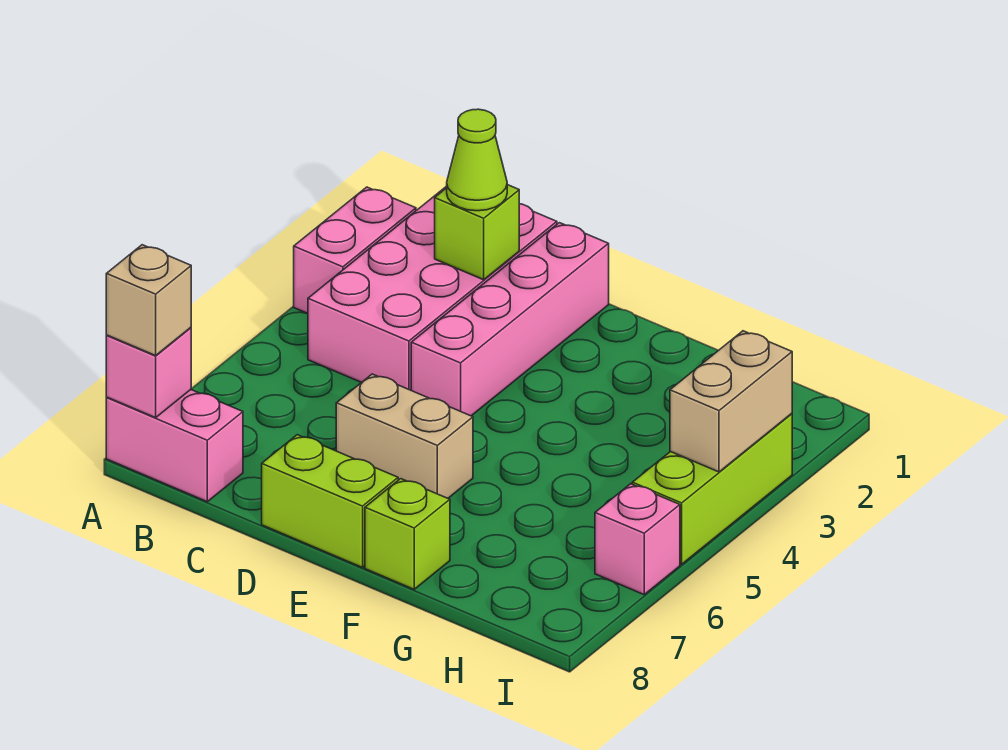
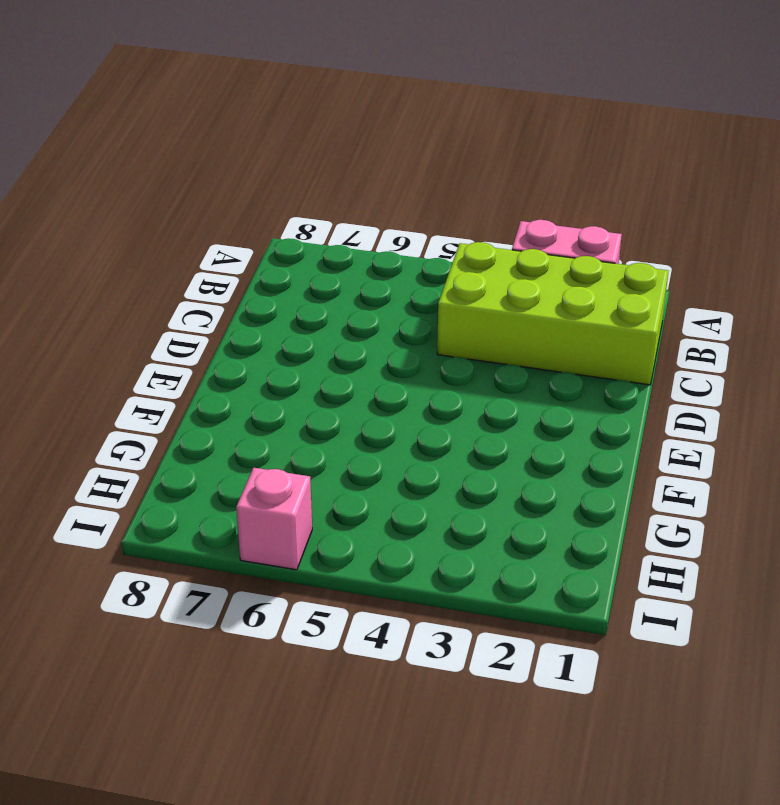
lime brick B1:C4 level 1 -> pink brick B1:C4 level 1
none -> pink brick A8:B8 level 1
none -> pink brick D1:D4 level 1
none -> tan brick D6:E6 level 1

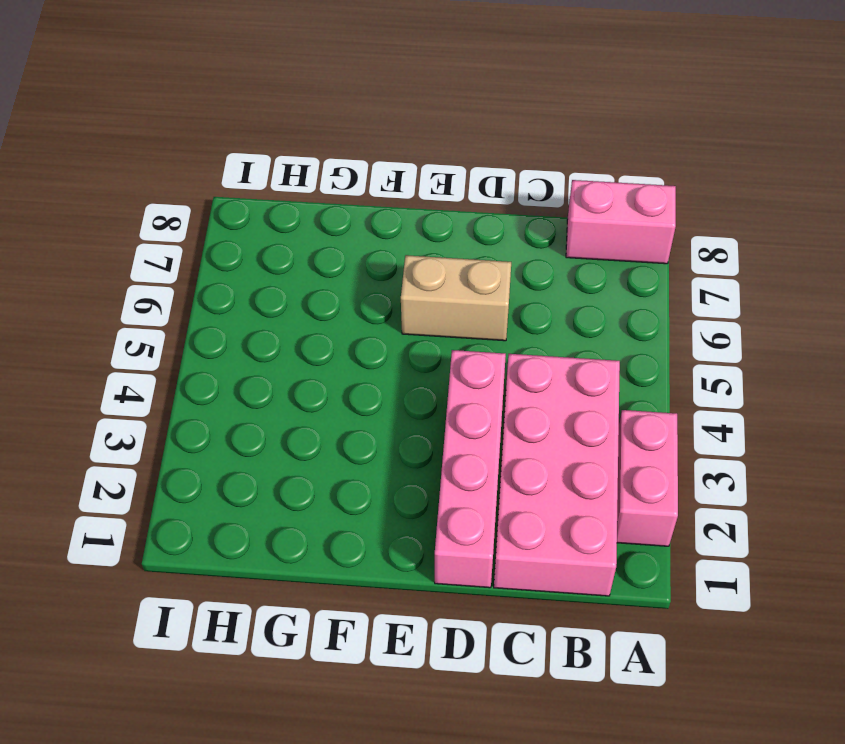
none -> lime brick D8:E8 level 1
none -> lime brick F8 level 1
none -> lime brick I3:I5 level 1

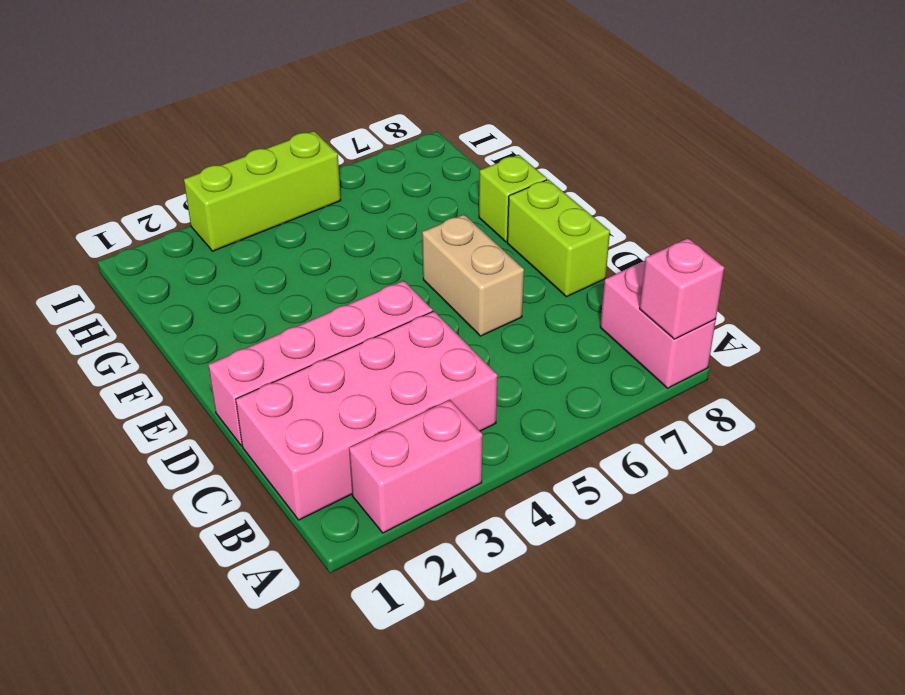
none -> pink brick I6 level 1
none -> lime brick C2 level 2
none -> tan brick I3:I4 level 2

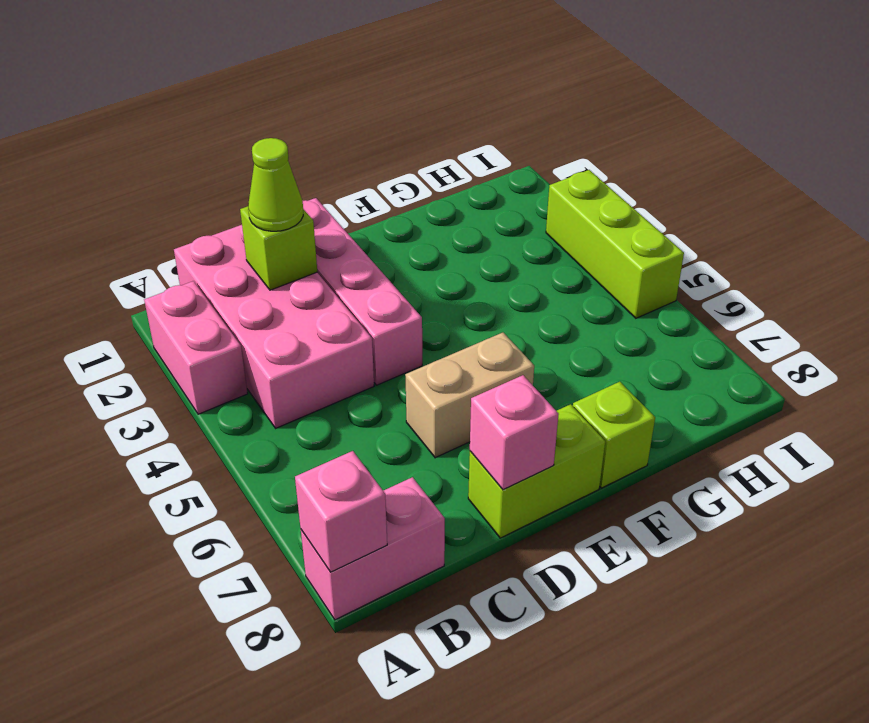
pink brick D8 level 2 -> pink brick I6 level 1
none -> tan brick I3:I4 level 2
none -> tan brick A8 level 3

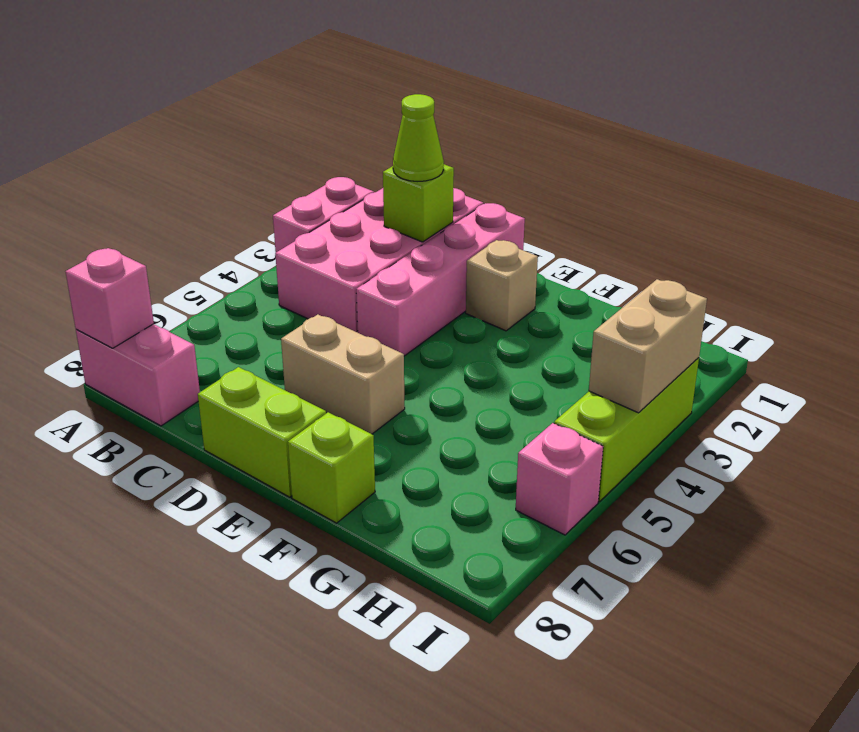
tan brick E2 level 1 -> tan brick A8 level 3

